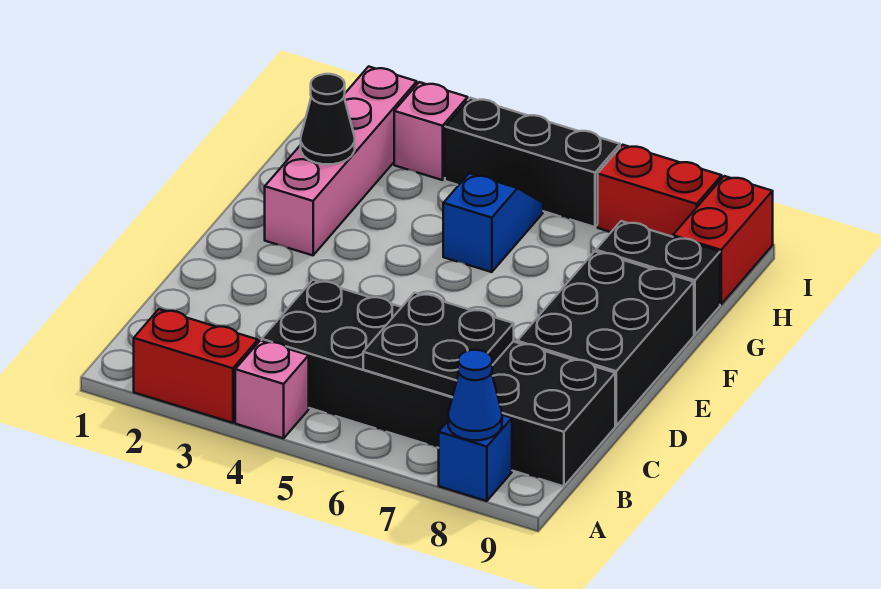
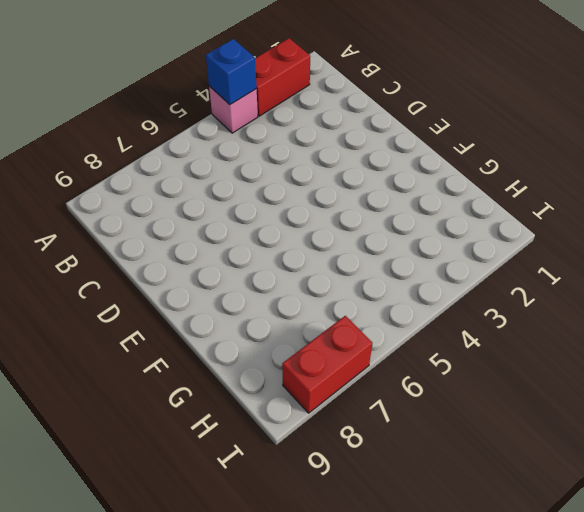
blue brick A4 level 2 -> blue brick A8 level 1
none -> black brick B4:C9 level 1
none -> black brick D8:F9 level 1
none -> pink brick F2:I2 level 1

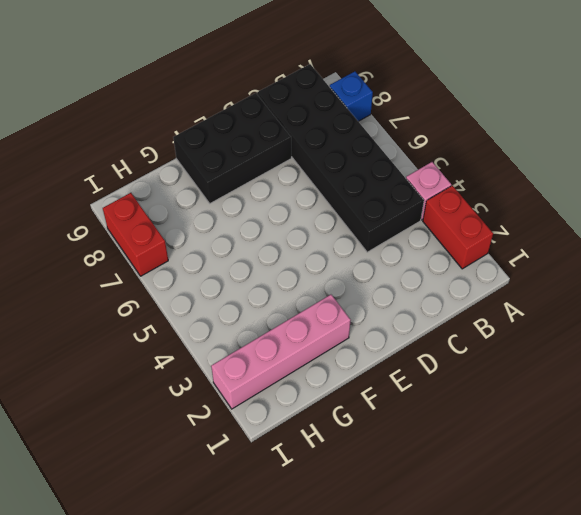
none -> blue slope G5:H5 level 1 top G
none -> black brick G8:G9 level 1
none -> red brick H9:I9 level 1

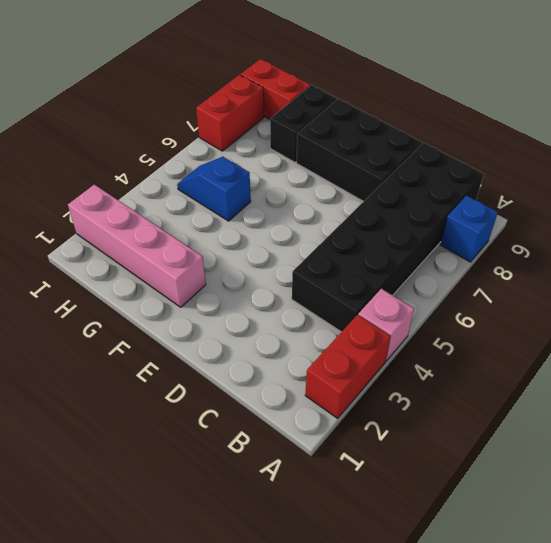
none -> pink brick I3 level 1
none -> black brick I4:I6 level 1
none -> blue cone A8 level 2

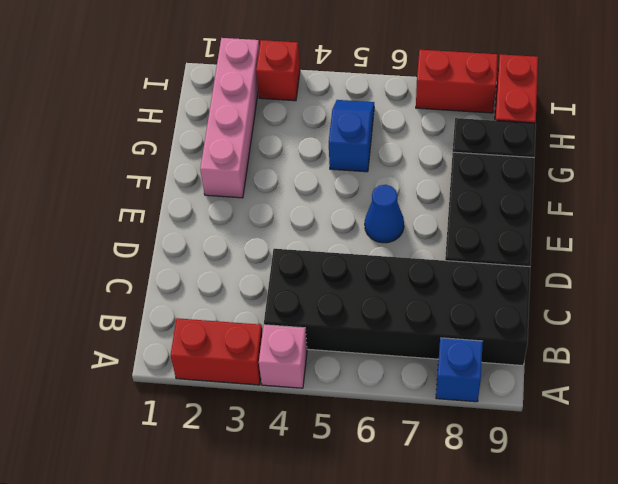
blue cone E6 level 1 -> blue cone A8 level 2
red brick I3 level 1 -> pink brick I3 level 1
none -> black brick I4:I6 level 1
none -> black plate B6:C7 level 2
none -> black cone G2 level 2

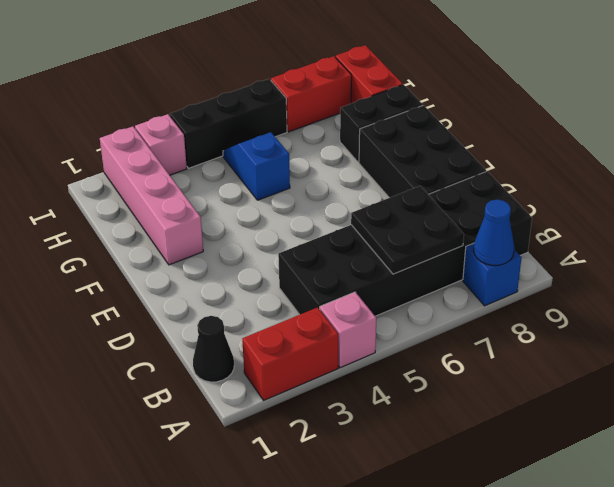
black cone B1 level 1 -> black cone G2 level 2

